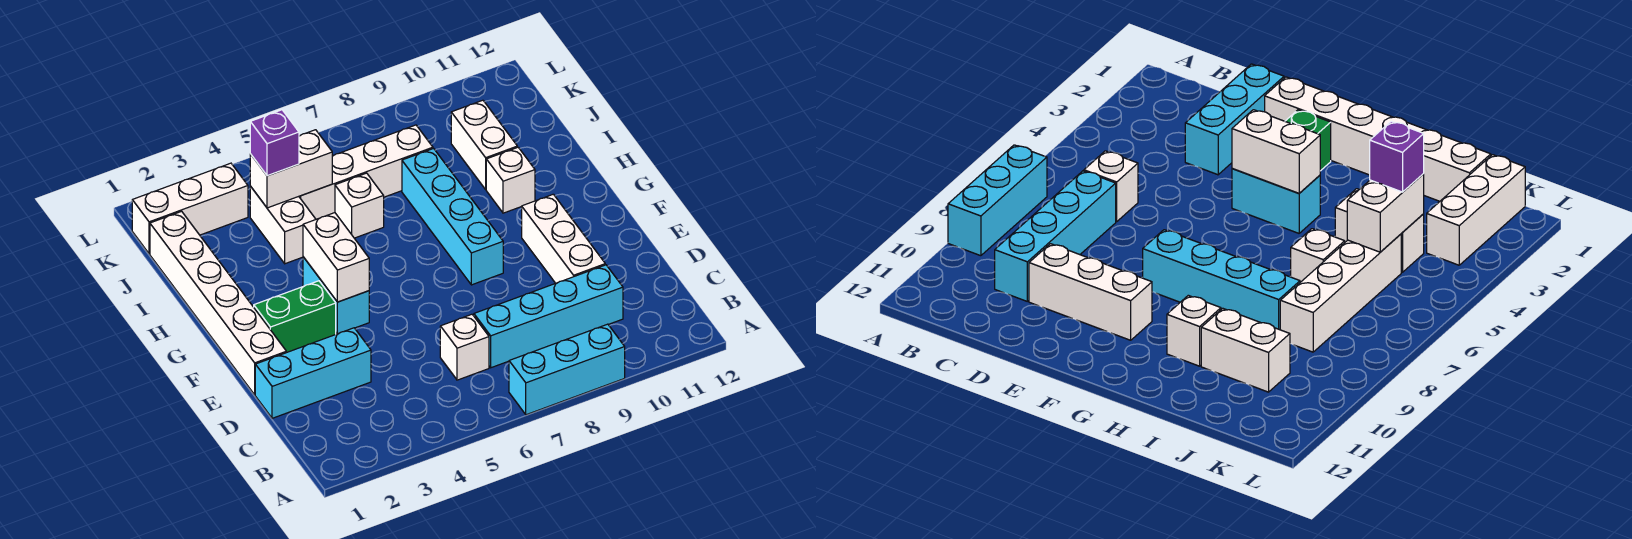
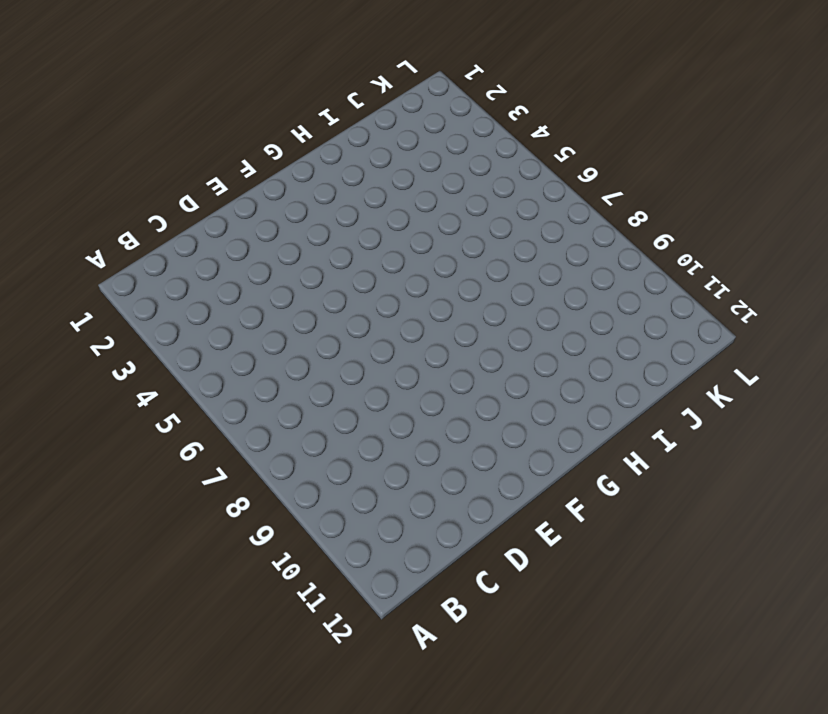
none -> cyan brick A7:A9 level 1
none -> white brick C6 level 1
none -> cyan brick C7:C10 level 1

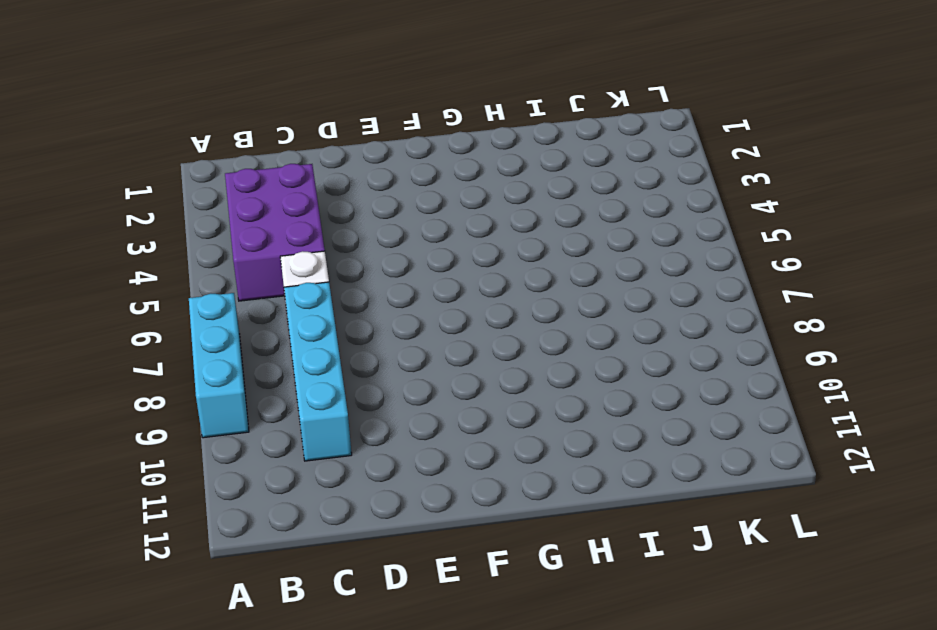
purple brick B3:C5 level 1 -> none
none -> cyan brick D1:D3 level 1
none -> white brick D10:F10 level 1
none -> white brick E1:J1 level 1

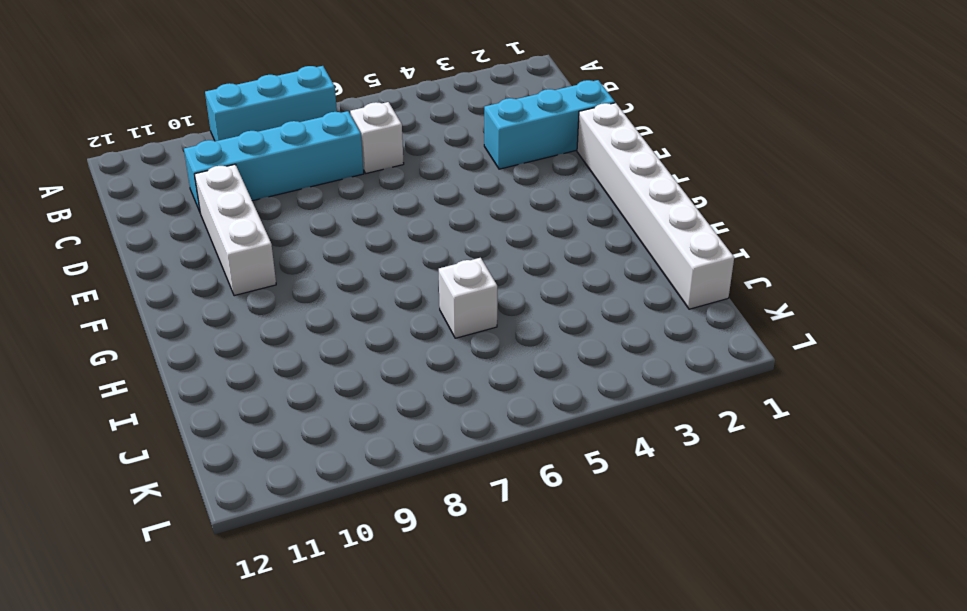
none -> green brick F2:F3 level 1
none -> cyan brick F4:G4 level 1
none -> cyan brick F8:I8 level 1

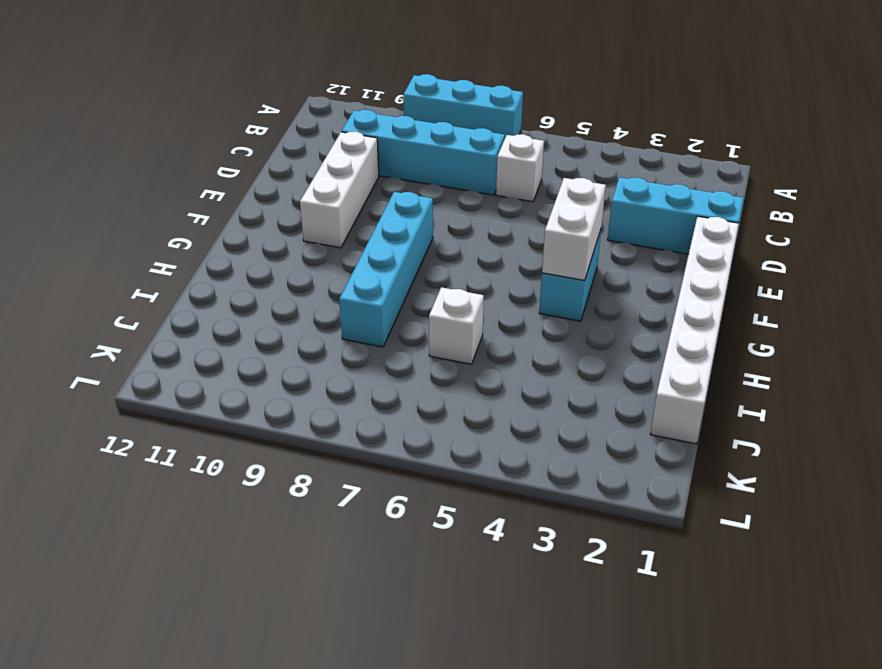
none -> green brick F2:F3 level 1
none -> white brick H10 level 1
none -> white brick I4:J4 level 1

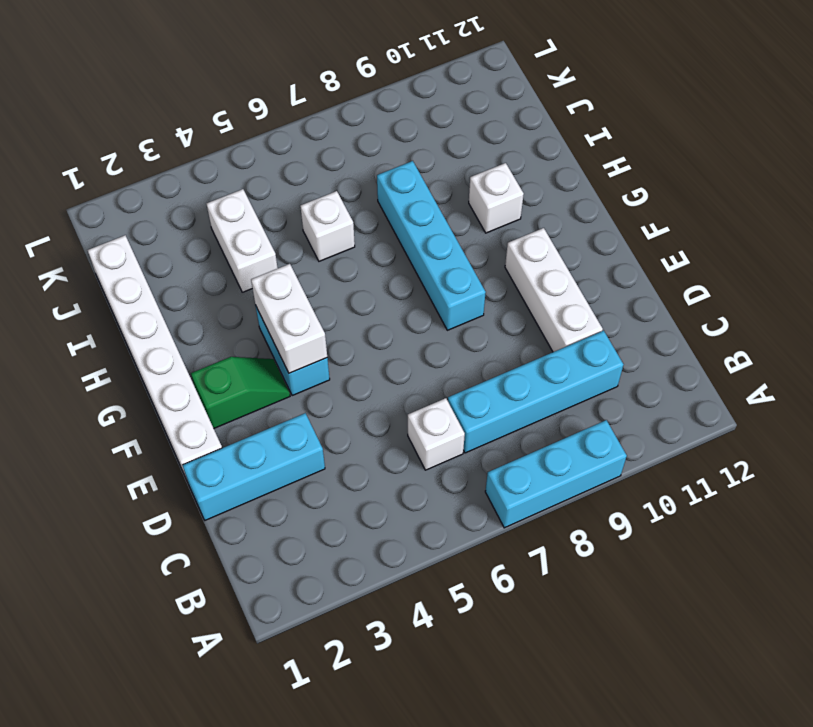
green slope F2:F3 level 1 top 2 -> green brick F2:F3 level 1
none -> white brick I10:J10 level 1
none -> white brick J5:J8 level 1
none -> white brick K1:K3 level 1

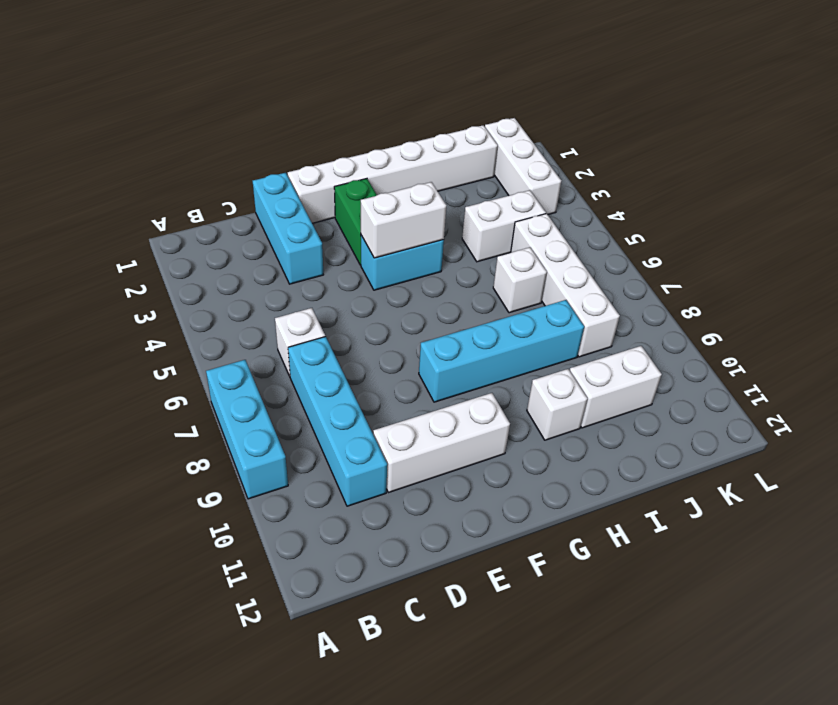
none -> white brick J4:J5 level 2
none -> purple brick J4 level 3

